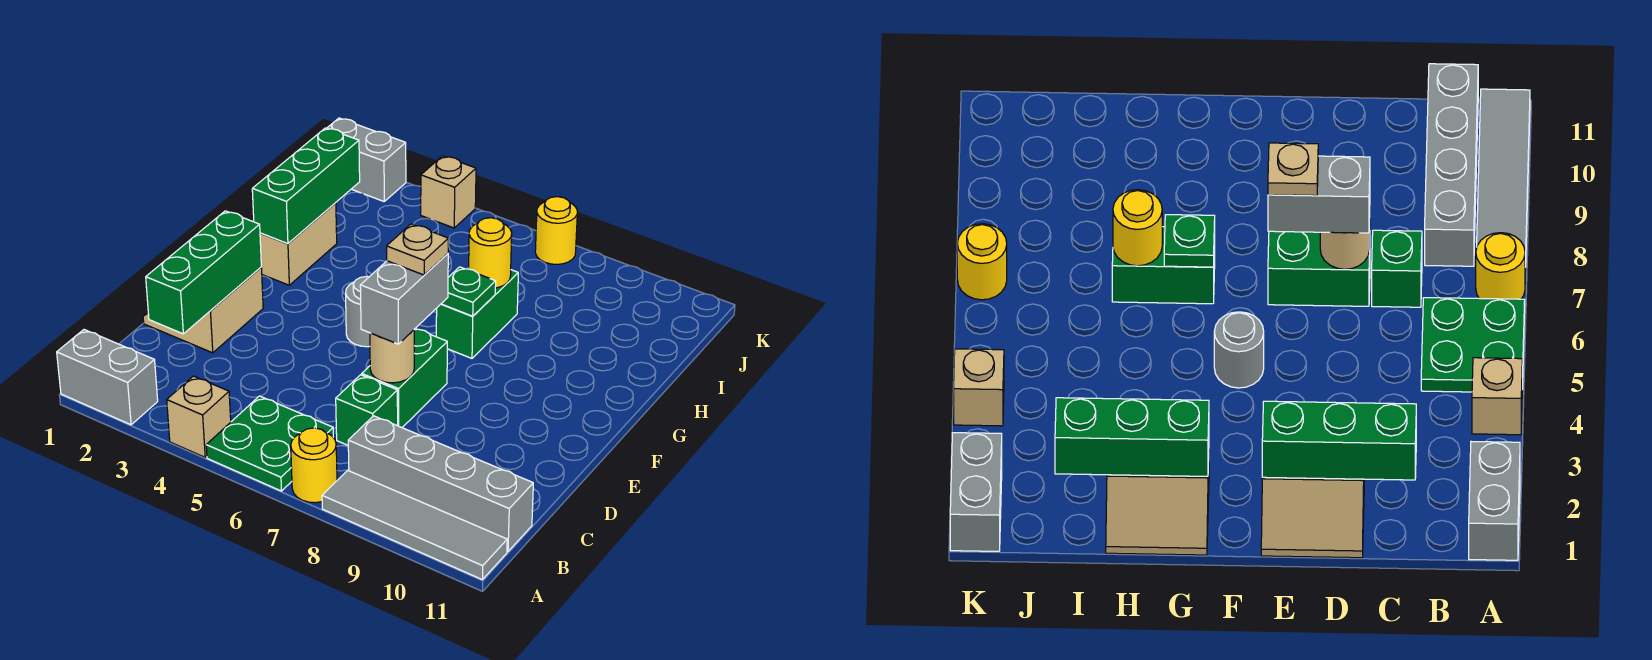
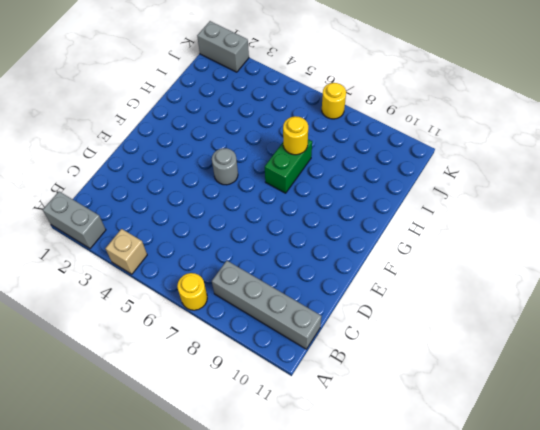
none -> green plate A5:B6 level 1
none -> grey tile A8:A11 level 1
none -> green brick C7 level 1

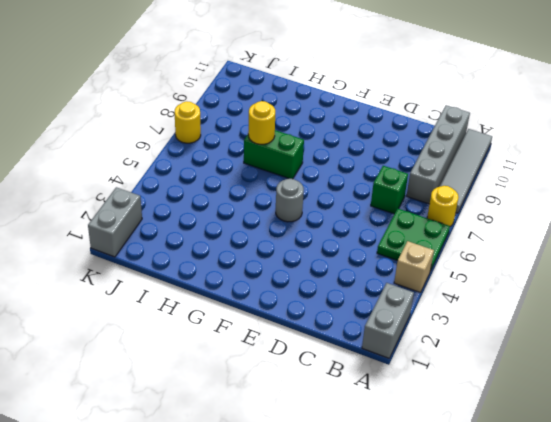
none -> tan slope D1:E2 level 1 top 2
none -> green brick D7:E7 level 1
none -> tan slope G1:H2 level 1 top 2

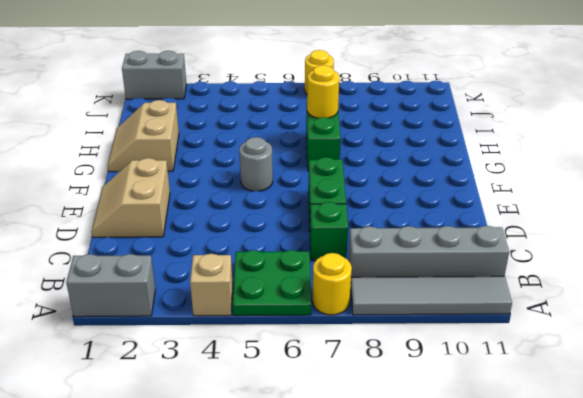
none -> tan brick K4 level 1
none -> green brick C2:E2 level 2
none -> tan round brick D7 level 2

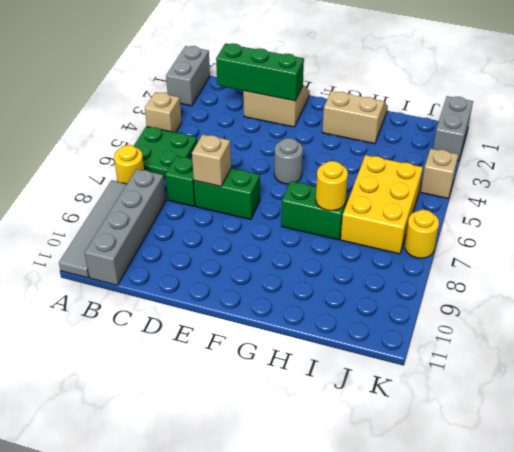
tan brick D7 level 2 -> tan round brick D7 level 2
yellow brick I5:J7 level 1 -> none
none -> green brick G2:I2 level 2
none -> green plate G7 level 2
none -> grey brick D7:E7 level 3

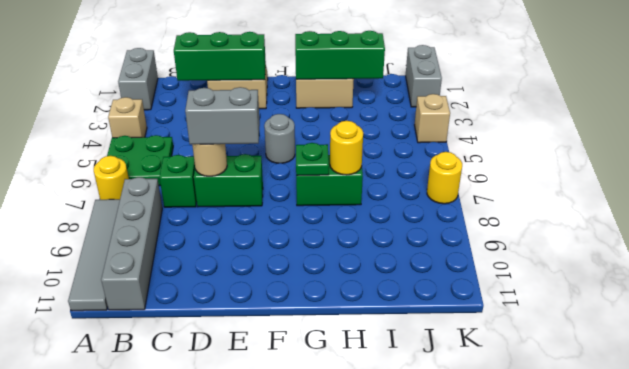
none -> tan plate E7 level 4

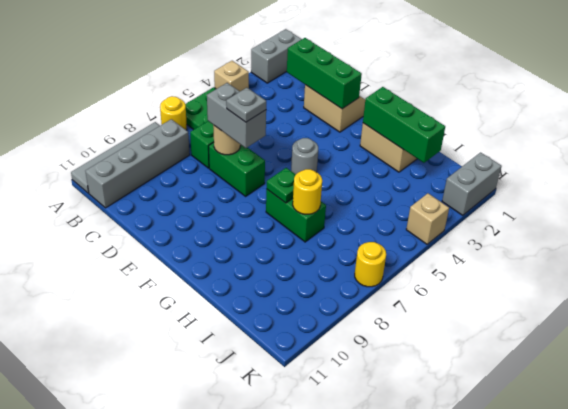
grey plate E7 level 4 -> tan plate E7 level 4

